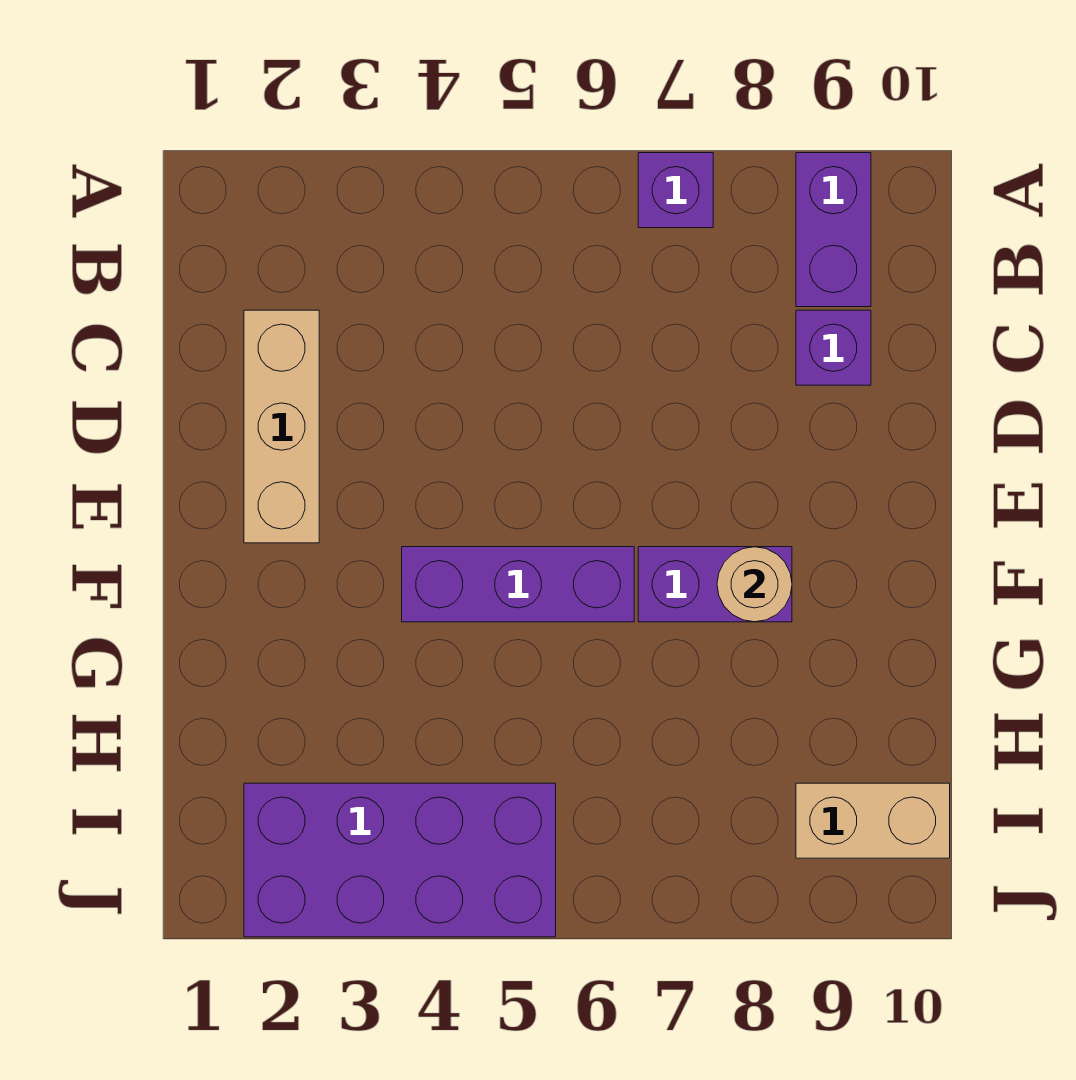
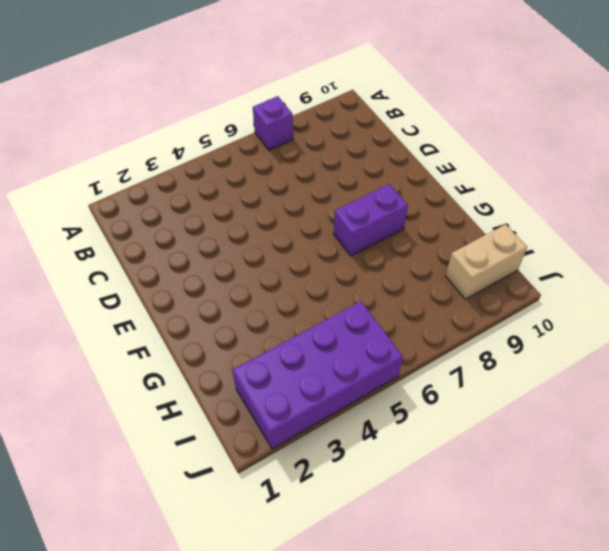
none -> purple brick A9:B9 level 1
none -> tan brick C2:E2 level 1

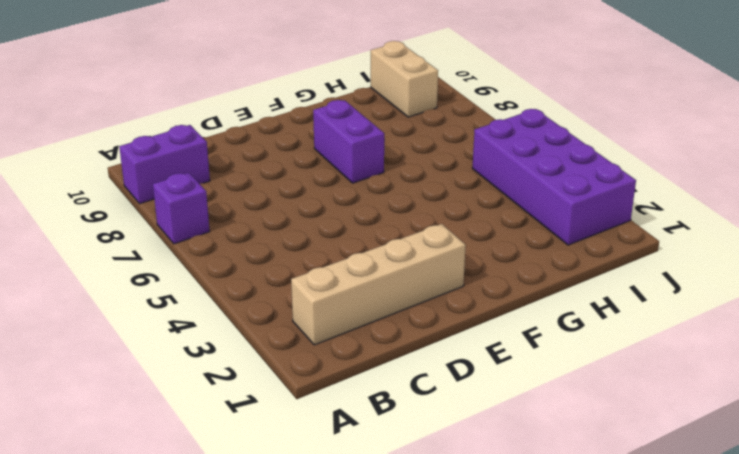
tan brick B2:E2 level 1 -> tan brick C2:E2 level 1
none -> purple brick C9 level 1
none -> purple brick F4:F6 level 1

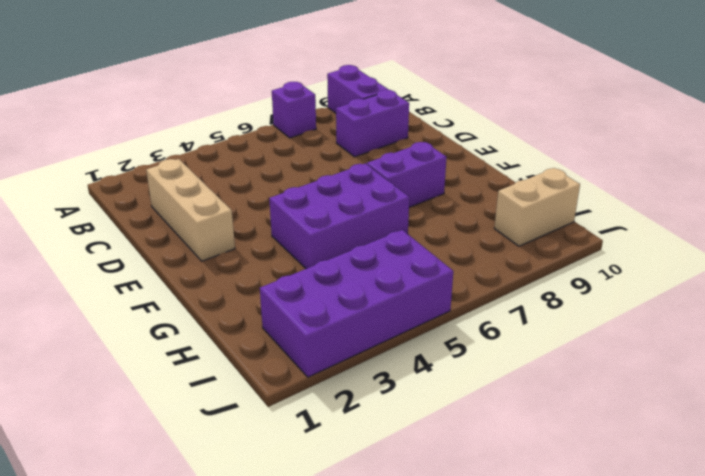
purple brick C8:C9 level 1 -> purple brick C9 level 1
purple brick F4:G6 level 1 -> purple brick F4:F6 level 1
none -> tan round brick F8 level 2

